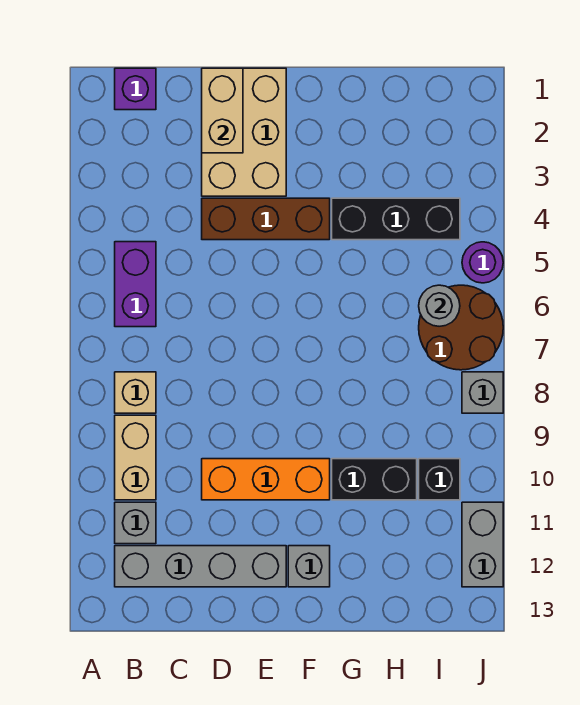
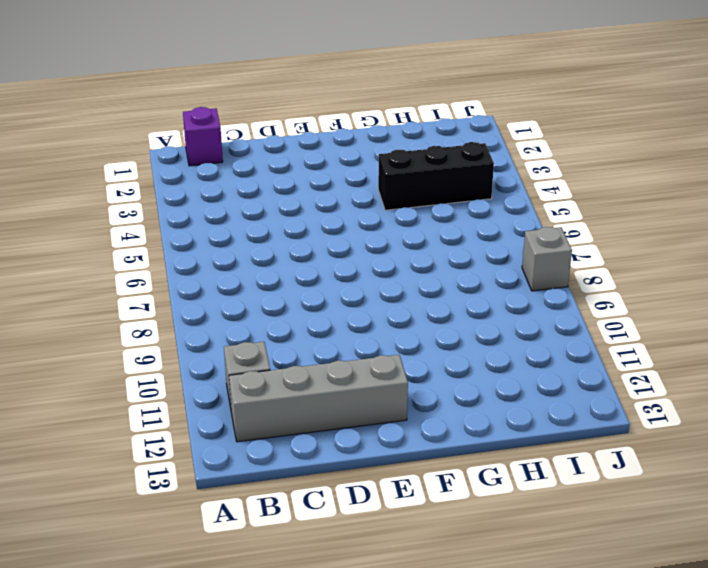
none -> purple brick B5:B6 level 1
none -> tan brick B8 level 1
none -> tan brick B9:B10 level 1

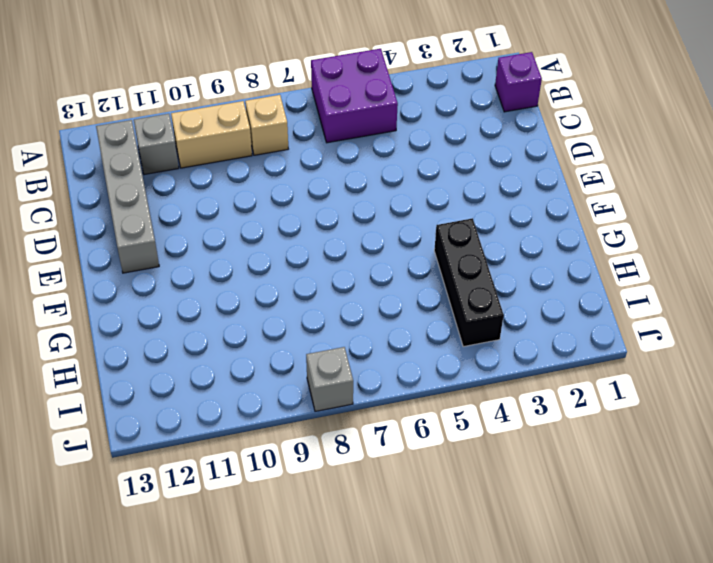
purple brick A5:B6 level 1 -> purple brick B5:B6 level 1
none -> tan brick D1:E3 level 1
none -> brown brick D4:F4 level 1
none -> orange brick D10:F10 level 1

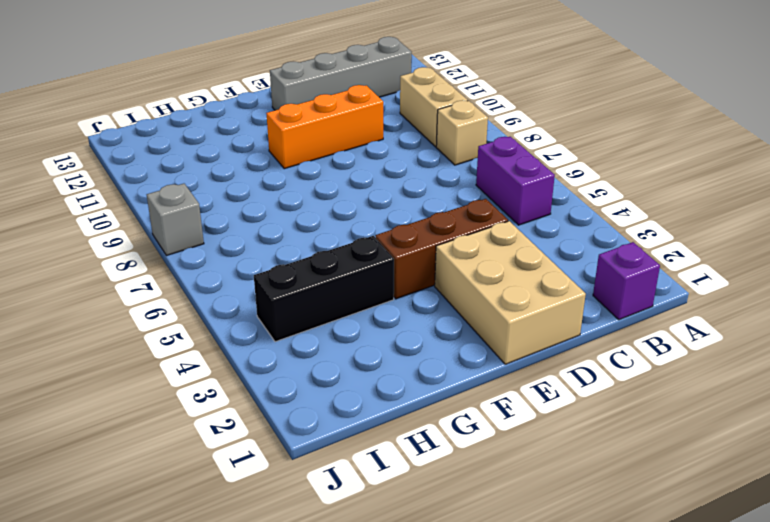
none -> grey brick B11 level 1
none -> grey brick F12 level 1
none -> black brick G10:H10 level 1

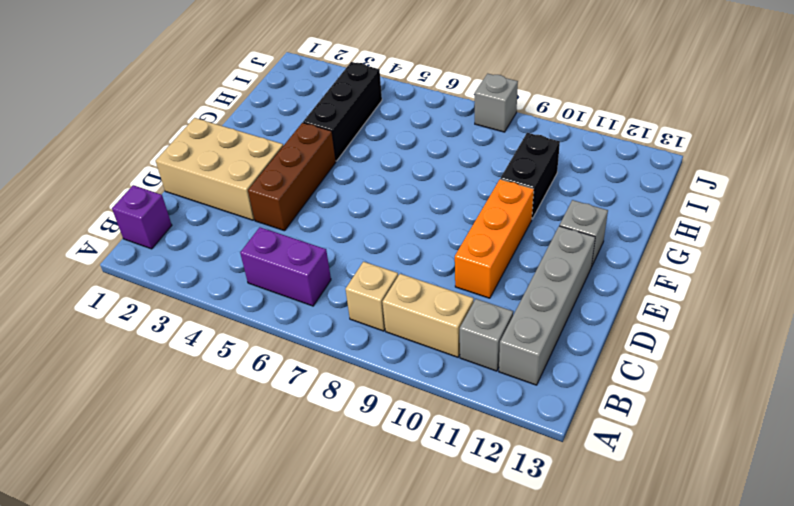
none -> brown round brick I6:J7 level 1
none -> black brick I10 level 1
none -> purple round brick J5 level 1

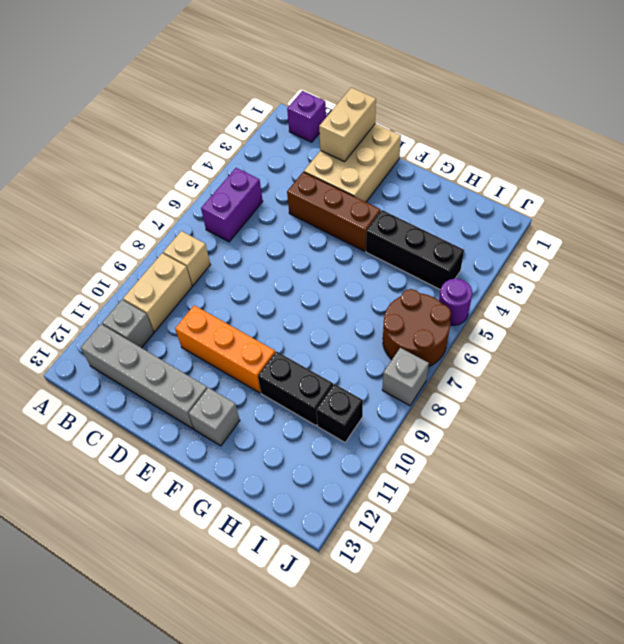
none -> grey brick J11:J12 level 1
none -> grey round brick I6 level 2

